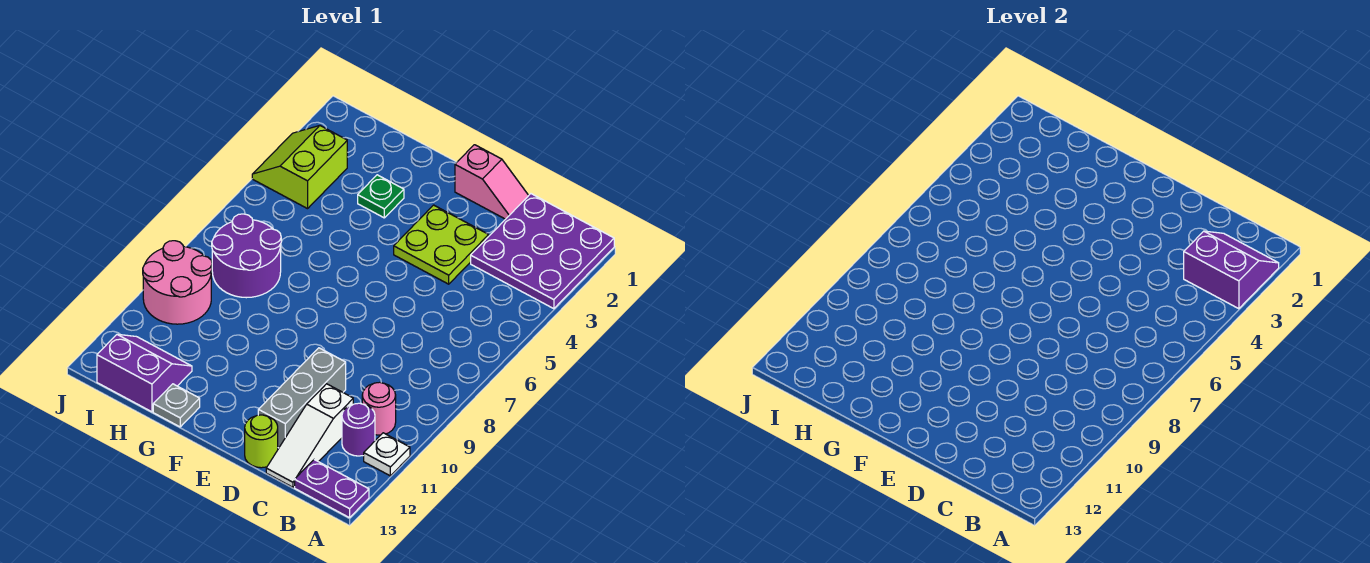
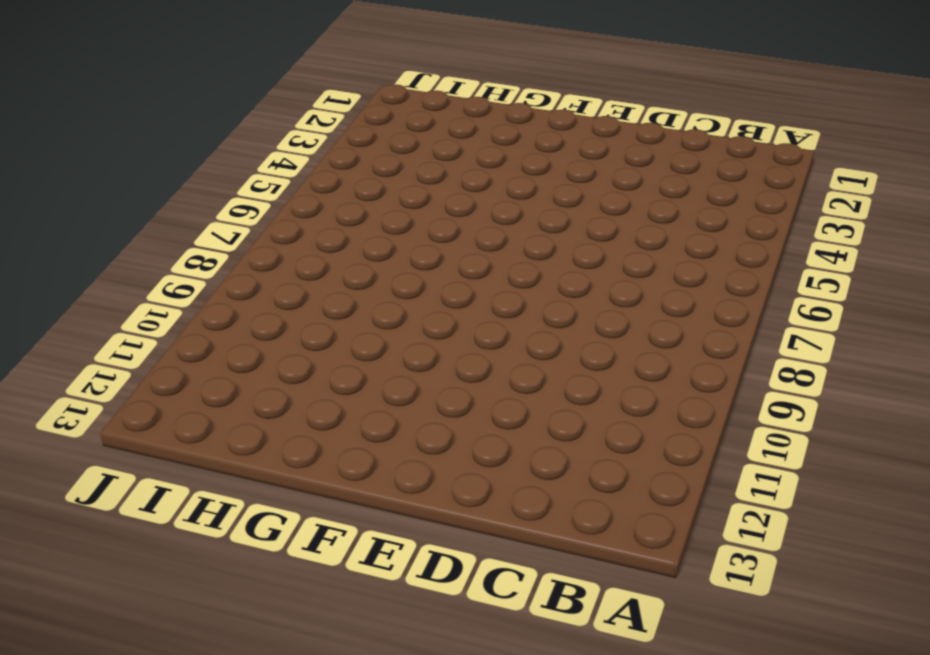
none -> purple plate A1:C3 level 1
none -> white plate A11 level 1
none -> purple plate A13:B13 level 1

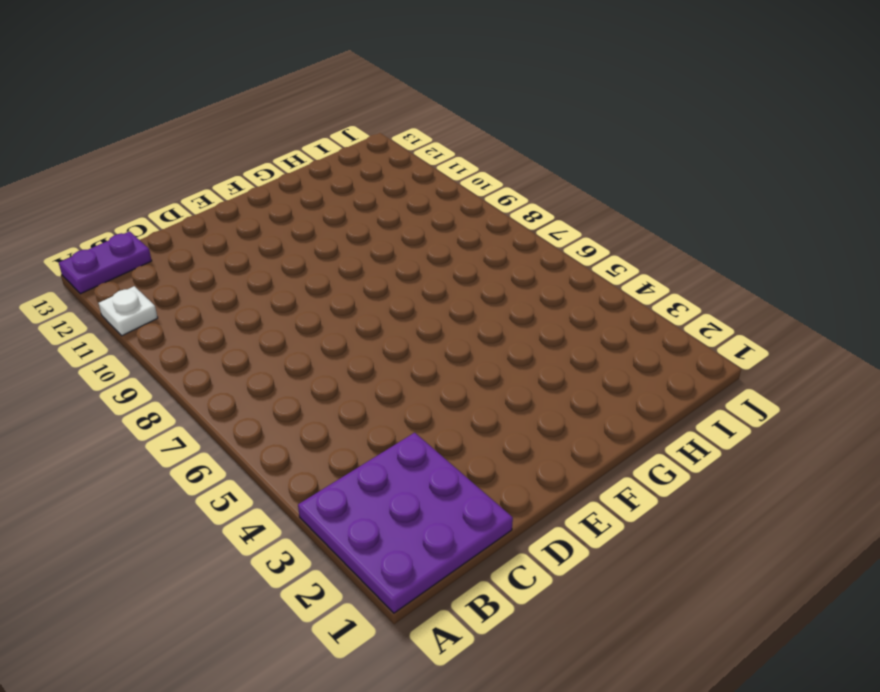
none -> pink round brick B10 level 1
none -> purple round brick B11 level 1
none -> white slope C11:C13 level 1 top 11

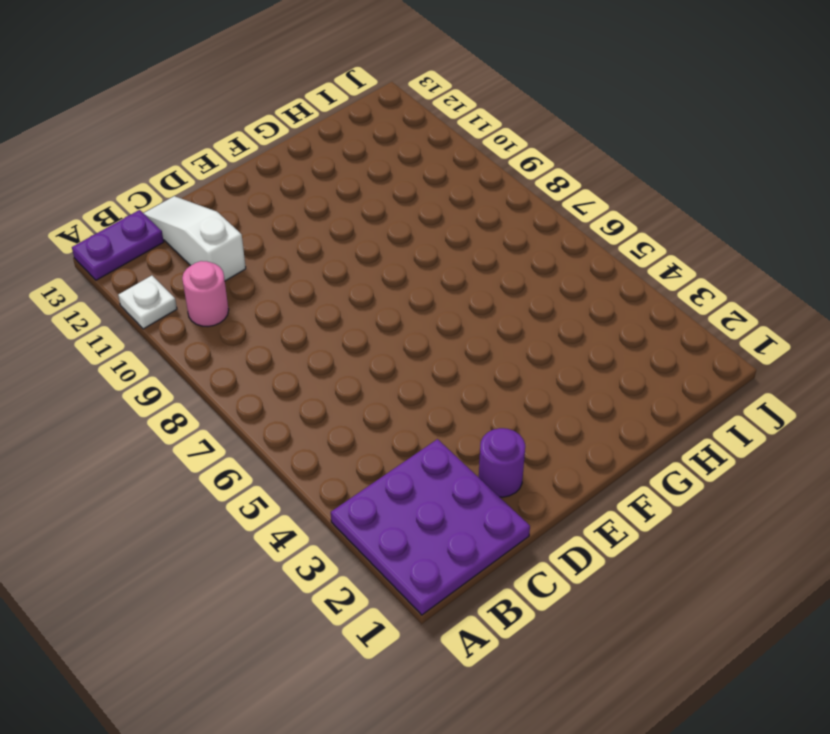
purple round brick D2 level 1 -> purple round brick B11 level 1
none -> pink slope D1:E1 level 1 top E
none -> lime plate D3:E4 level 1
none -> grey brick D10:D12 level 1

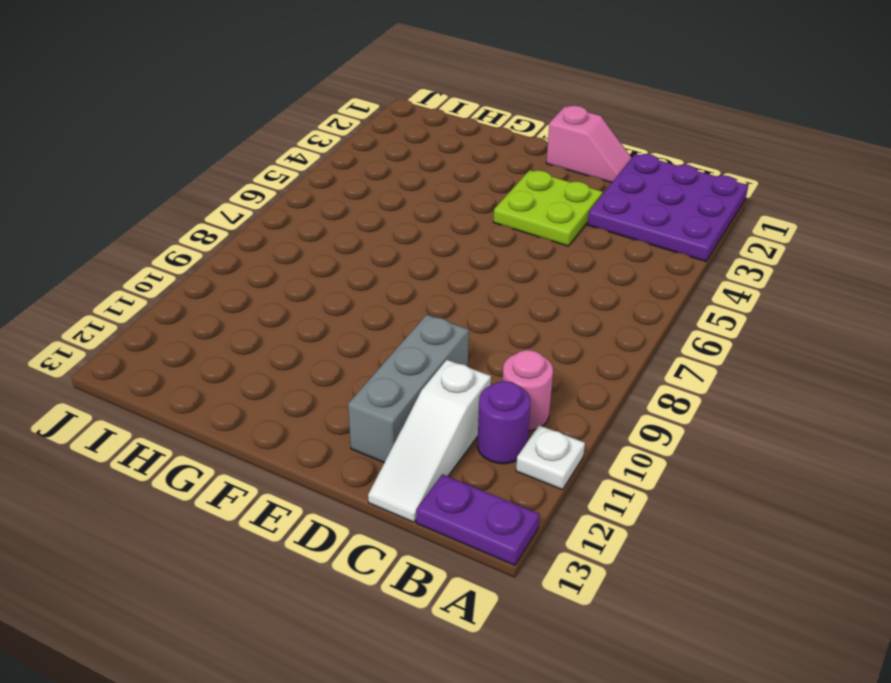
none -> lime round brick D13 level 1
none -> green plate G3 level 1
none -> grey plate G13 level 1

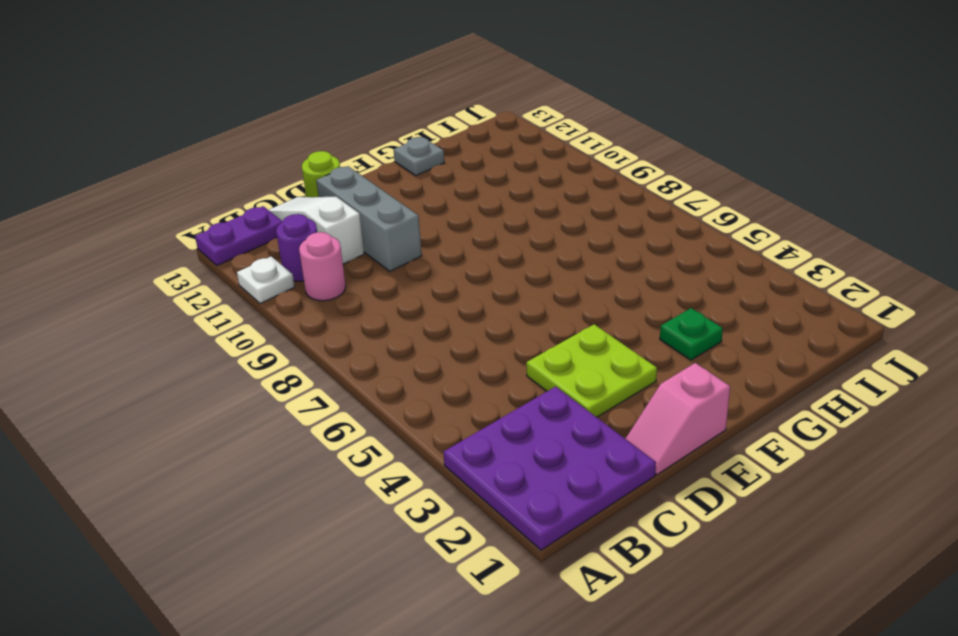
none -> purple round brick H7:I8 level 1
none -> purple slope H12:I13 level 1 top 13
none -> lime slope I3:J4 level 1 top I

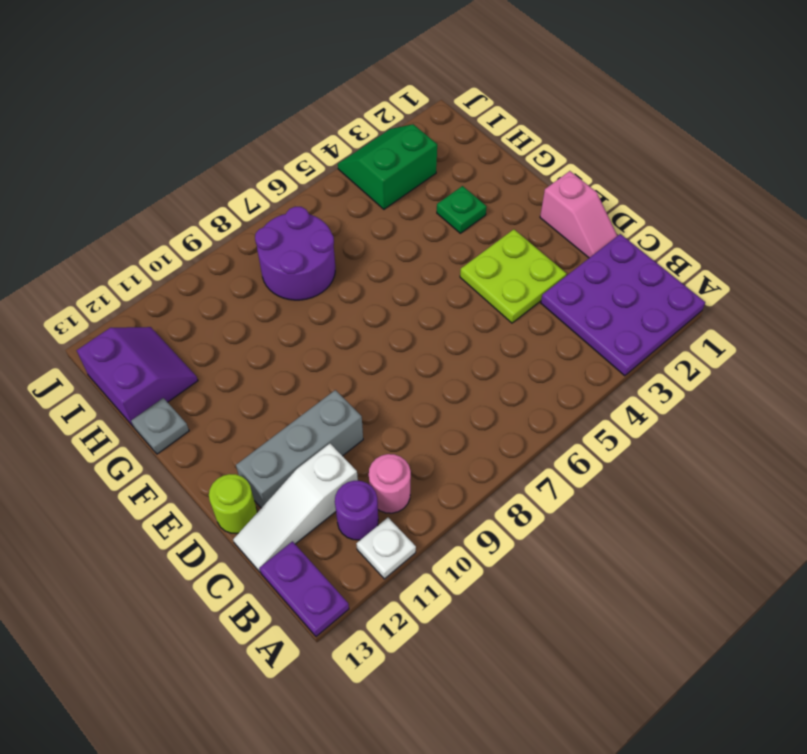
green slope I3:J4 level 1 top I -> lime slope I3:J4 level 1 top I
none -> pink round brick I9:J10 level 1
none -> purple slope A2:B3 level 2 top 3

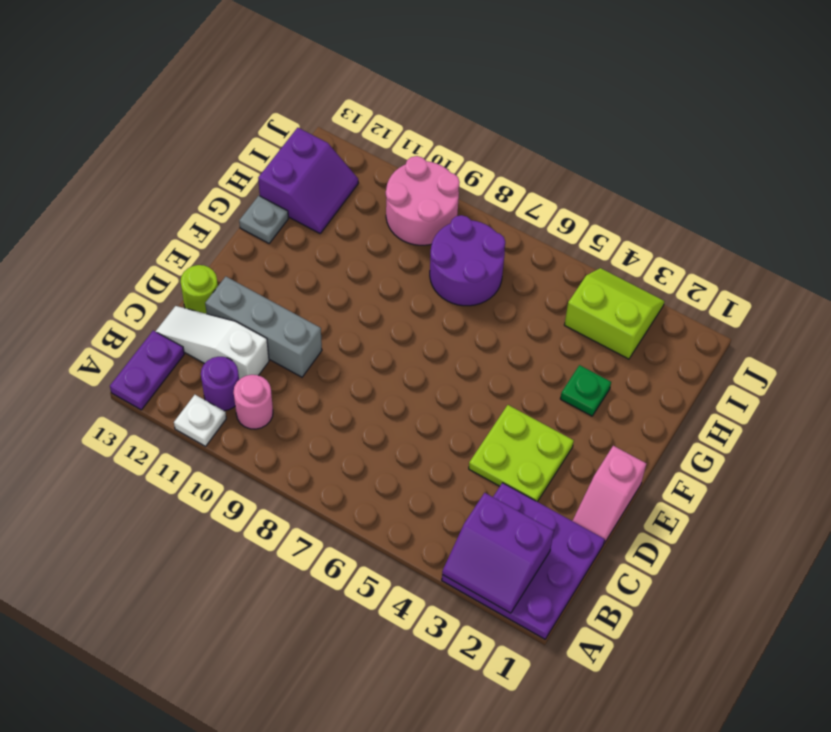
purple slope A2:B3 level 2 top B -> purple slope A2:B3 level 2 top 3

